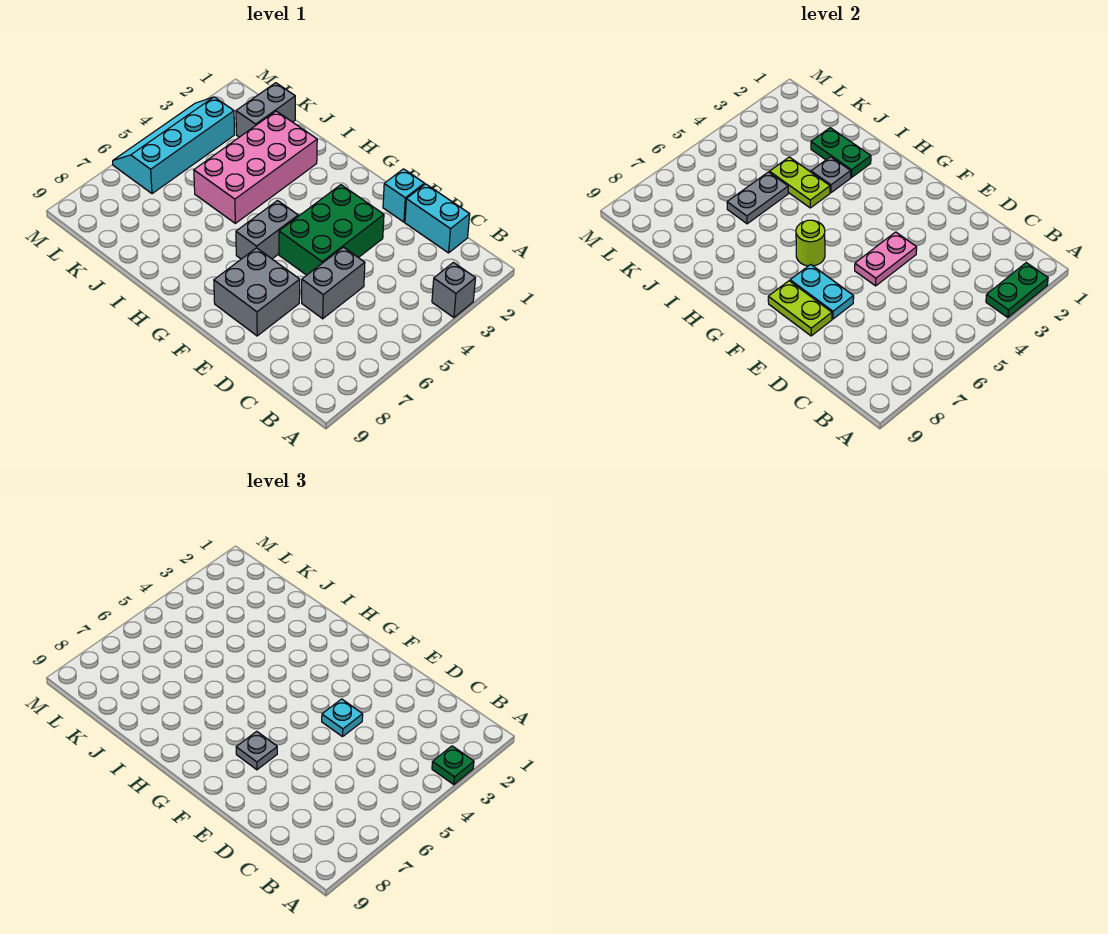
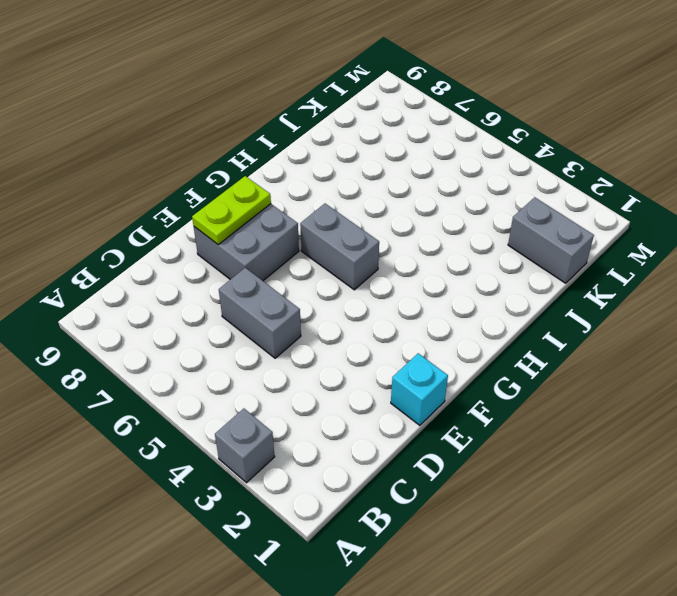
none -> cyan brick C1:D1 level 1
none -> green brick E3:F5 level 1
none -> pink brick I2:J5 level 1

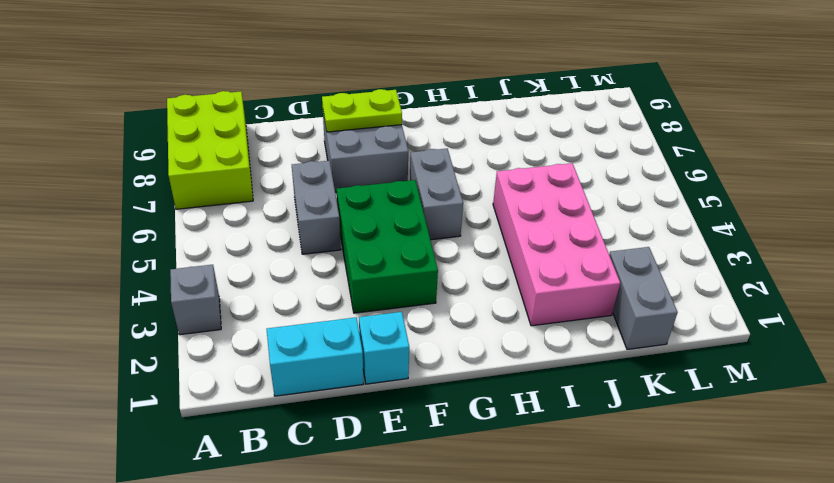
lime brick A7:B9 level 1 -> none
none -> cyan slope L3:M6 level 1 top L
none -> green plate A2:A3 level 2
none -> pink plate E4:E5 level 2

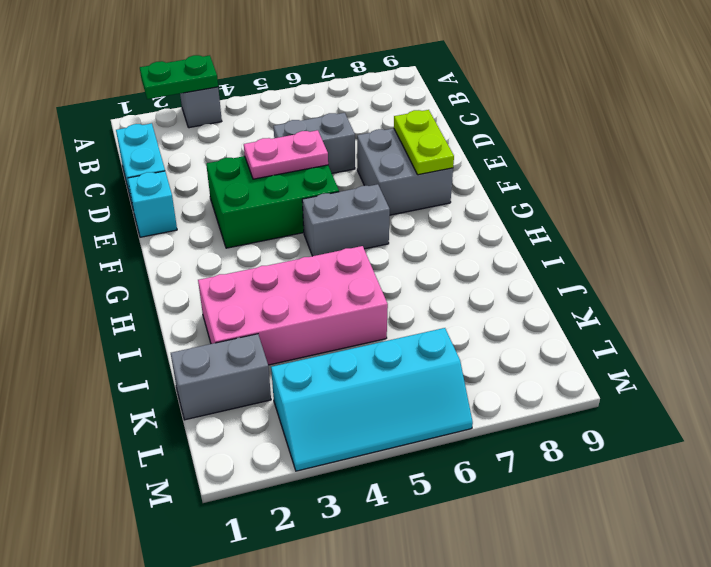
none -> cyan plate E7:F7 level 2
none -> lime round brick G6 level 2
none -> green plate I2:J2 level 2

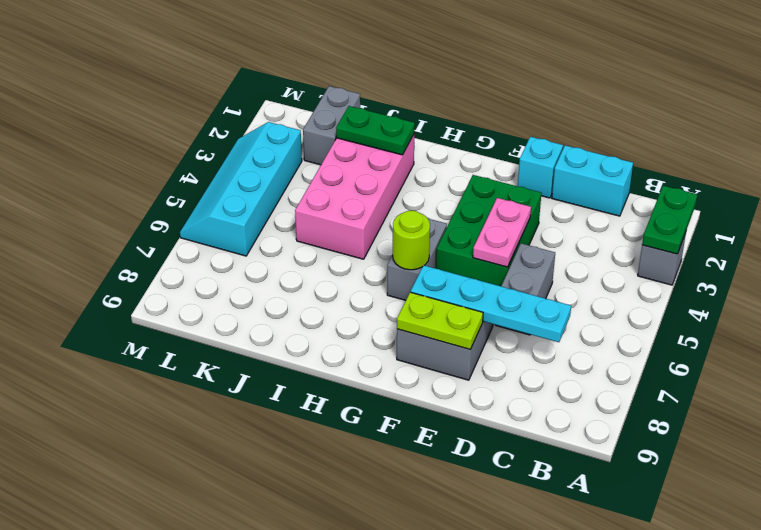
cyan plate C7:F7 level 2 -> cyan plate E7:F7 level 2
none -> grey plate I3 level 2
none -> lime plate I4:J4 level 2
none -> grey plate J5:J6 level 2

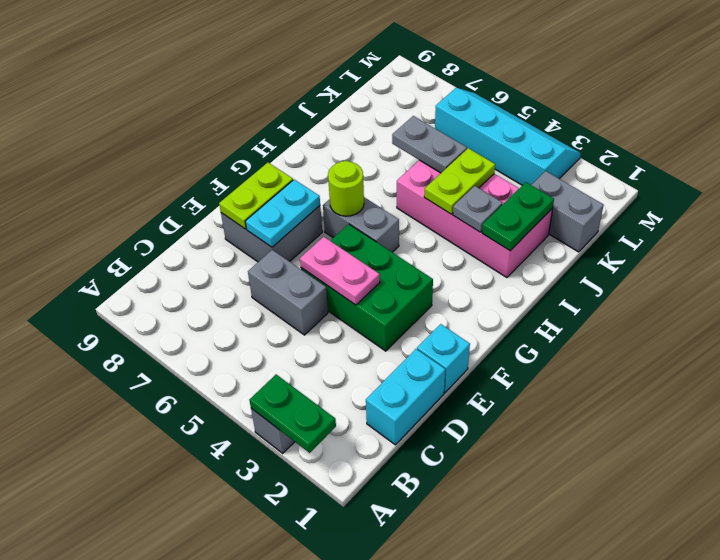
none -> green plate A3 level 3
none -> cyan plate E4 level 3
none -> grey plate F7 level 3

